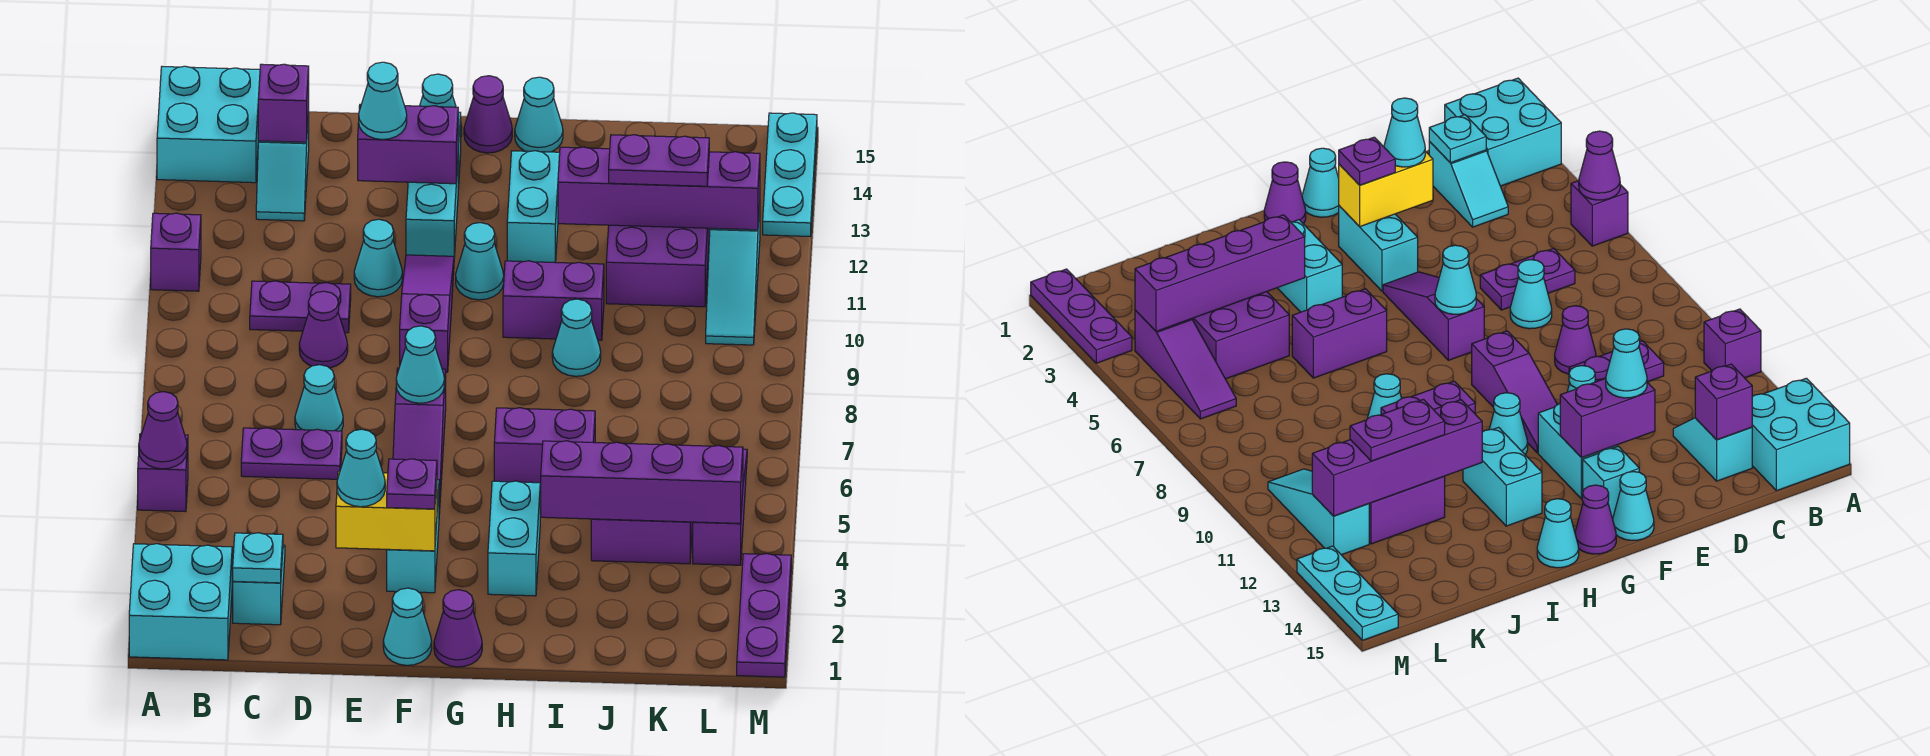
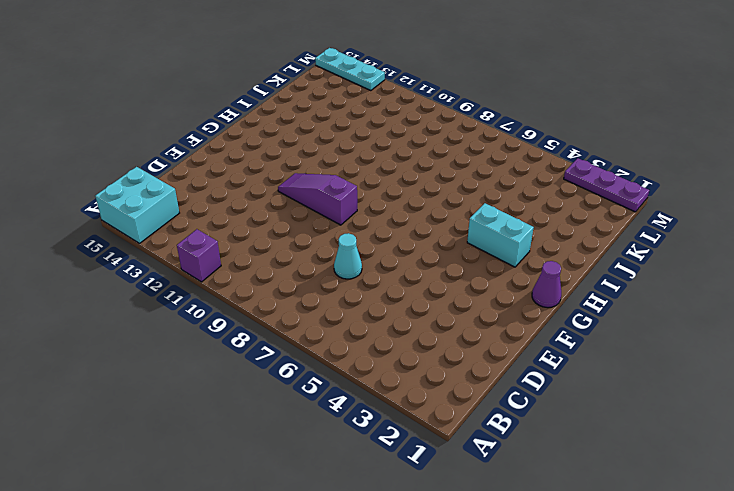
none -> cyan brick A1:B2 level 1
none -> purple brick A5 level 1
none -> cyan slope C2:C3 level 1 top 2
none -> purple plate C6:D6 level 1

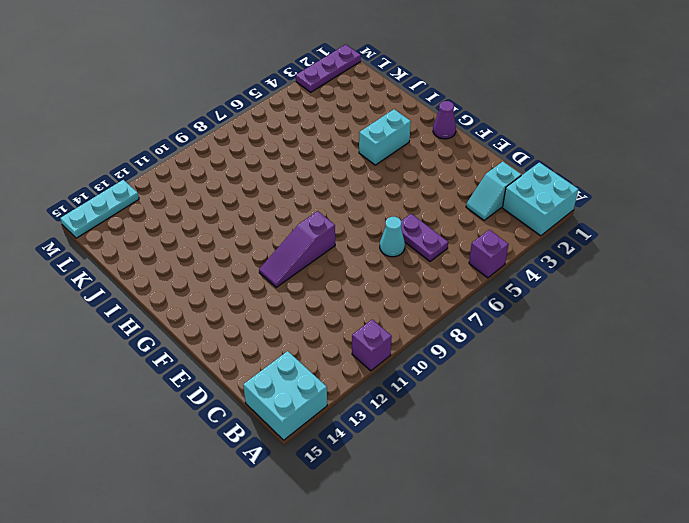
none -> purple plate C10:D10 level 1
none -> cyan slope C13:C14 level 1 top 14
none -> purple cone D9 level 1
none -> cyan cone E11 level 1

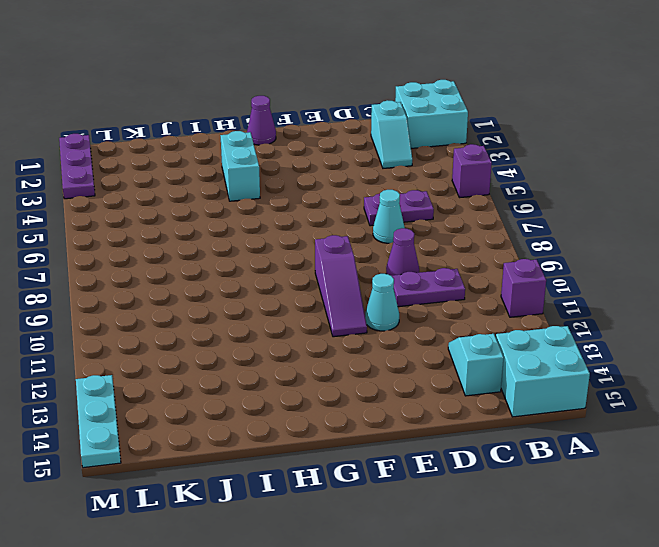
none -> cyan cone F1 level 1
none -> cyan brick F3:F4 level 1
none -> purple slope F5:F7 level 1 top 7
none -> cyan brick F12:F13 level 1

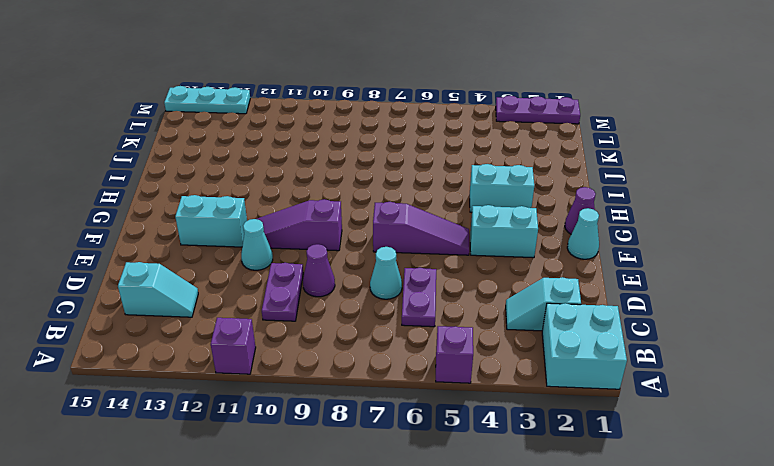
none -> cyan brick A14:B15 level 1
none -> cyan brick F14 level 1
none -> cyan cone F15 level 1
none -> cyan cone G11 level 1

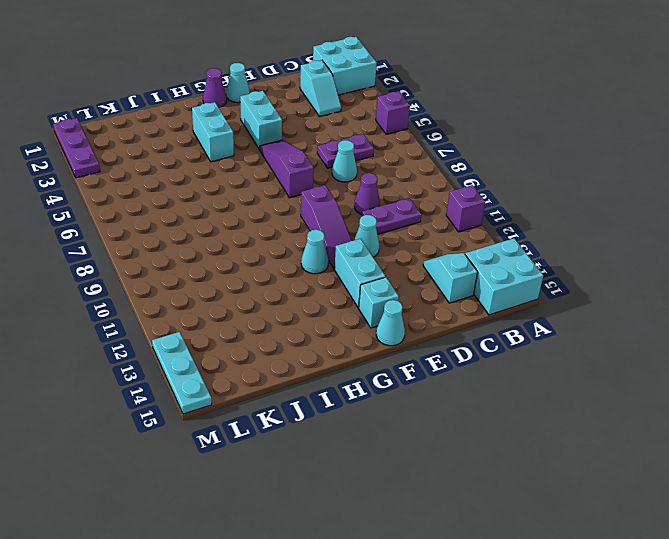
none -> purple cone G15 level 1
none -> purple brick H6:I6 level 1
none -> purple brick H10:I10 level 1
none -> cyan brick H12:H13 level 1

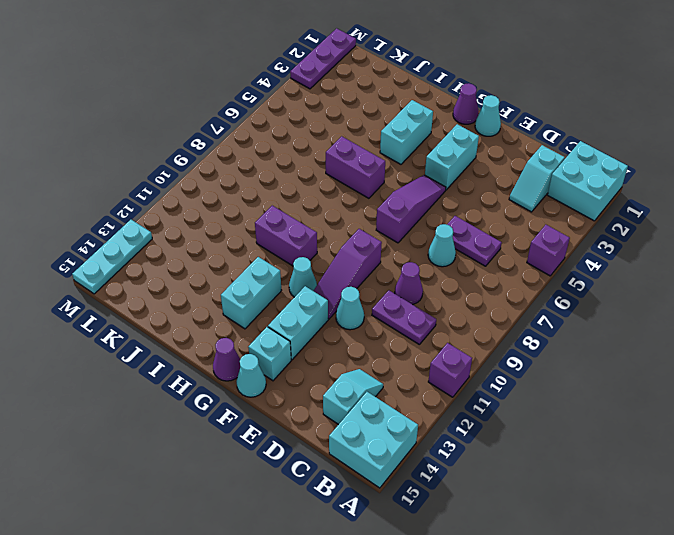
none -> cyan cone H15 level 1
none -> cyan cone I9 level 1
none -> purple brick J4:K5 level 1
none -> purple brick J11:K12 level 1

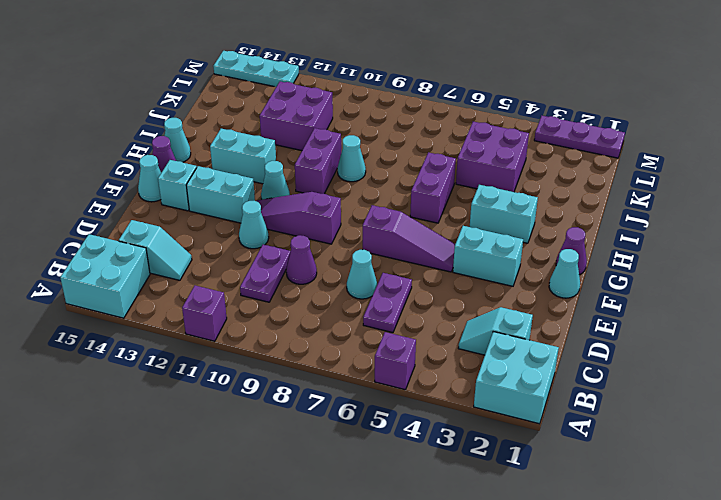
none -> purple slope L4:L6 level 1 top 4
none -> cyan slope L10:L12 level 1 top 12
none -> purple cone A5 level 2
none -> cyan plate C2 level 2

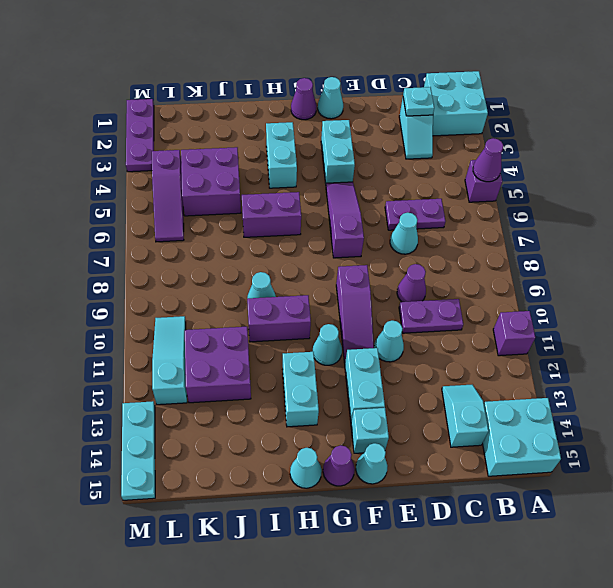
none -> purple brick C14 level 2
none -> yellow brick E3:F3 level 2
none -> purple brick E13:F13 level 2
none -> cyan cone F7 level 2

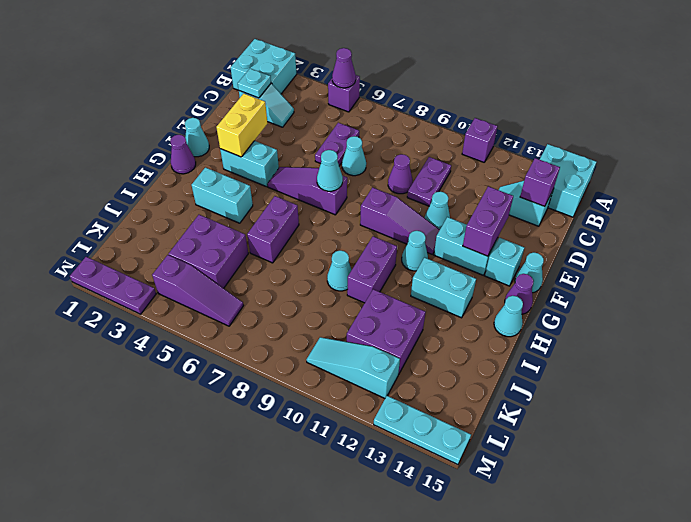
none -> purple brick I4:L4 level 2
none -> purple brick I12:L12 level 2
none -> cyan cone E3 level 3
none -> cyan cone E13 level 3

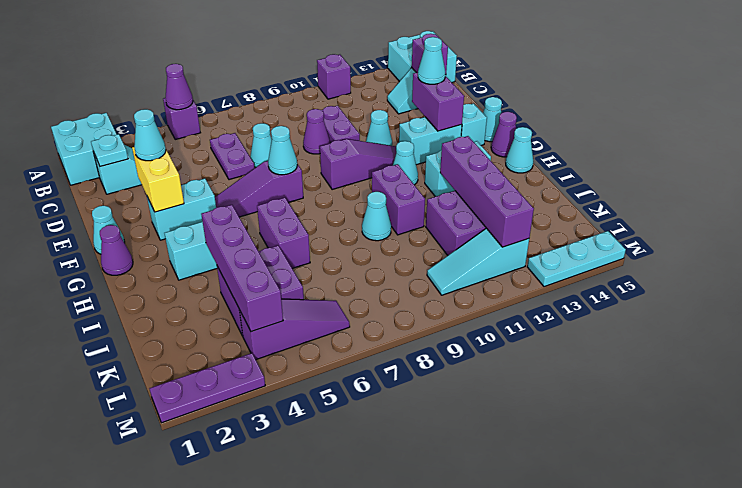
none -> purple plate F3 level 3
none -> purple plate J12:K12 level 3

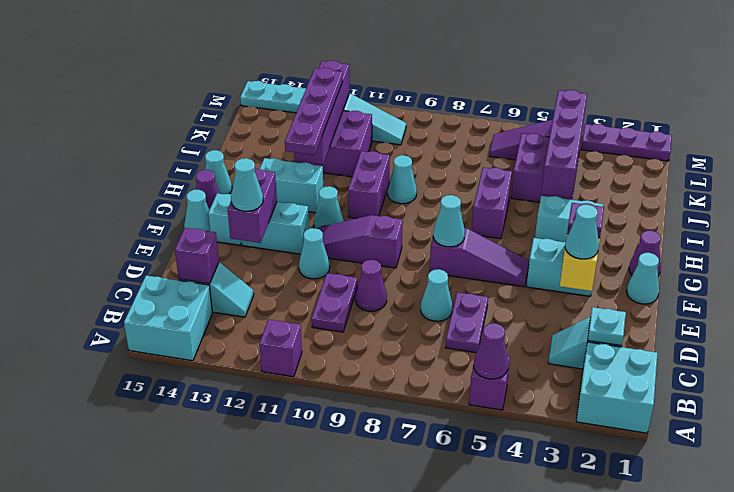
purple plate H12:K12 level 3 -> purple plate J12:K12 level 3

